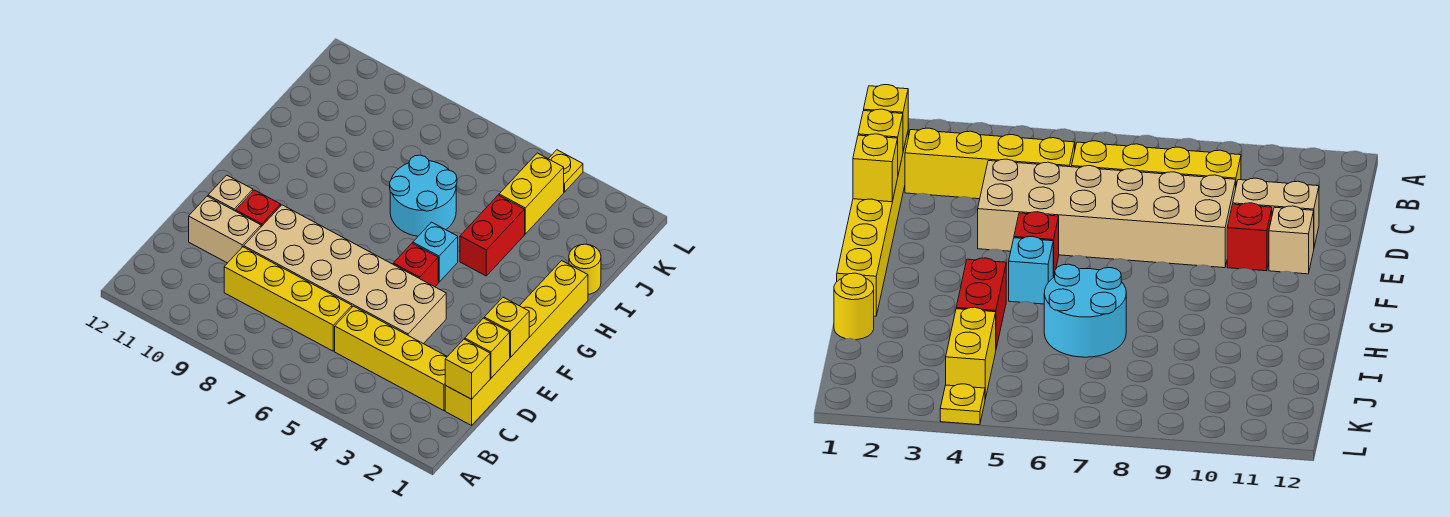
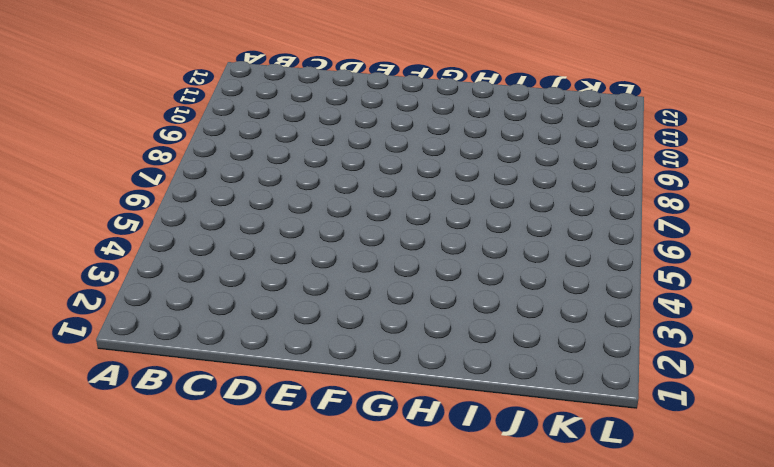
none -> yellow brick C1:H1 level 1
none -> yellow brick C2:C5 level 1
none -> yellow brick C6:C9 level 1

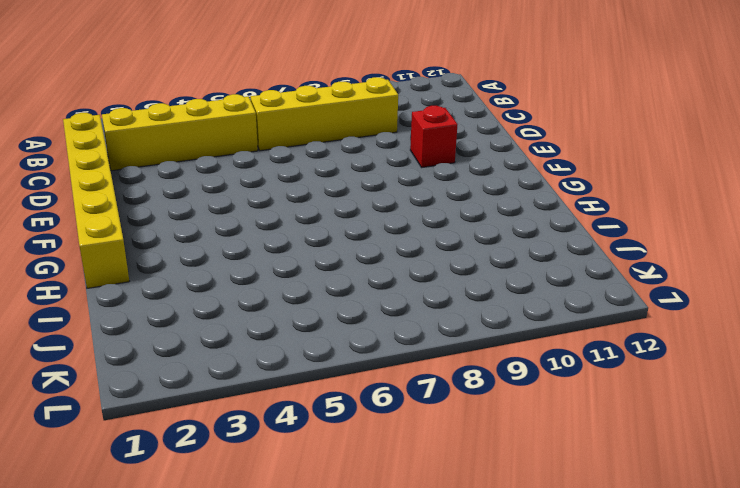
none -> tan brick D4:E9 level 1
none -> tan brick D10:D11 level 1
none -> tan brick E11 level 1

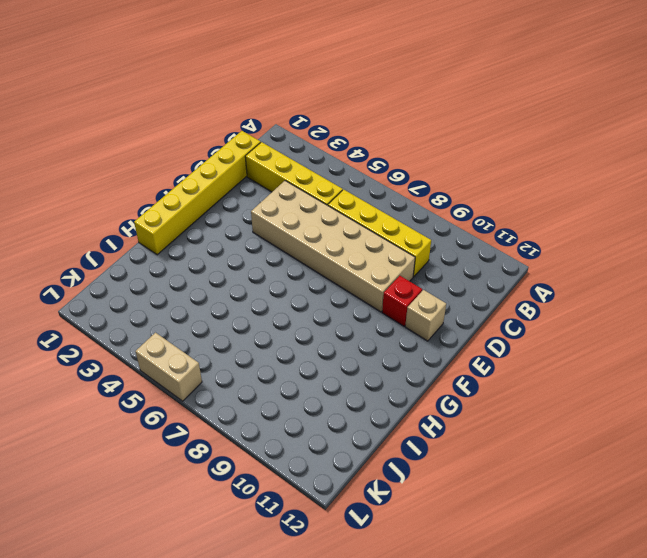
tan brick L5:L6 level 1 -> tan brick D10:D11 level 1
none -> red brick F5 level 1
none -> cyan brick G5 level 1
none -> red brick H4:I4 level 1

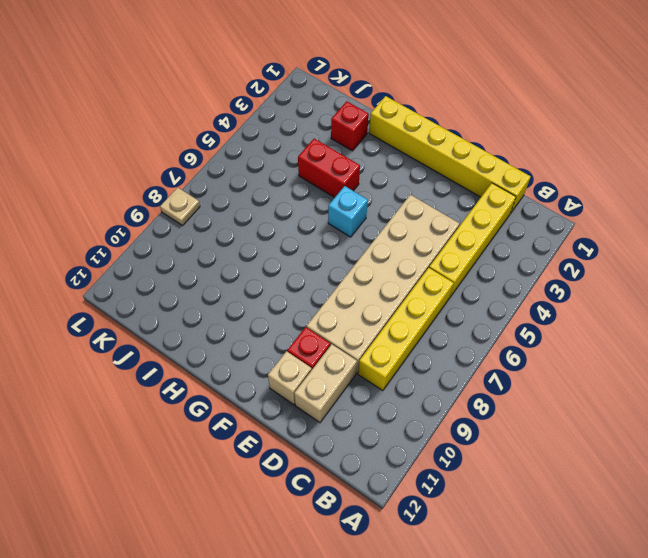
red brick I2 level 1 -> red brick F5 level 1
tan plate L8 level 1 -> none
none -> cyan round brick H6:I7 level 1
none -> yellow round brick I1 level 1
none -> yellow brick J4:K4 level 1

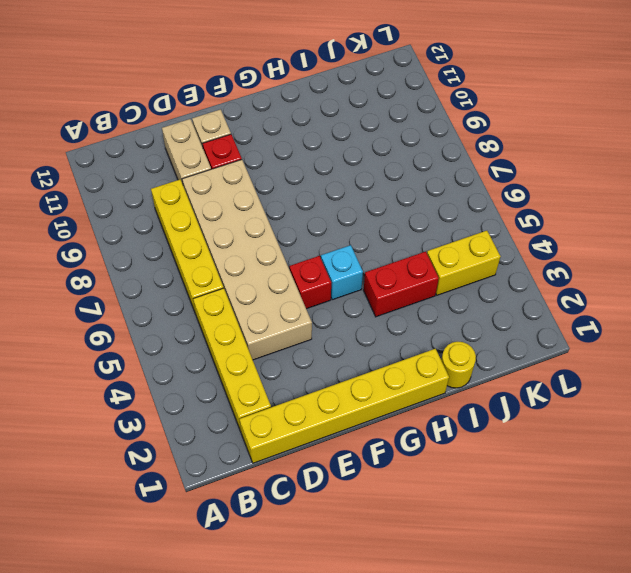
none -> cyan round brick H6:I7 level 1
none -> yellow plate L4 level 1
none -> yellow brick C1 level 2

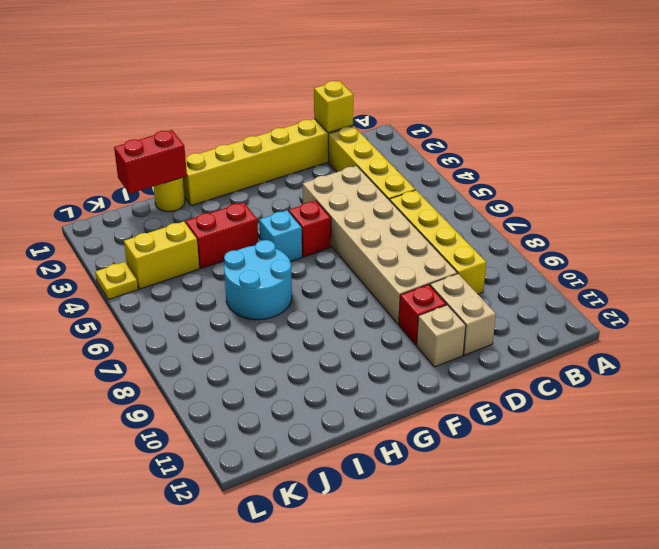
red brick I1:J1 level 2 -> none
none -> yellow brick D1 level 2
none -> yellow brick E1 level 2

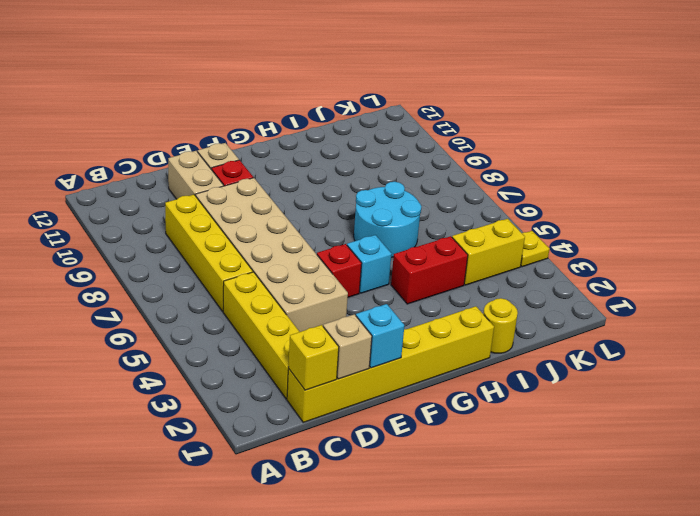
tan brick D1 level 2 -> yellow brick D1 level 2
cyan brick E1 level 2 -> yellow brick E1 level 2

